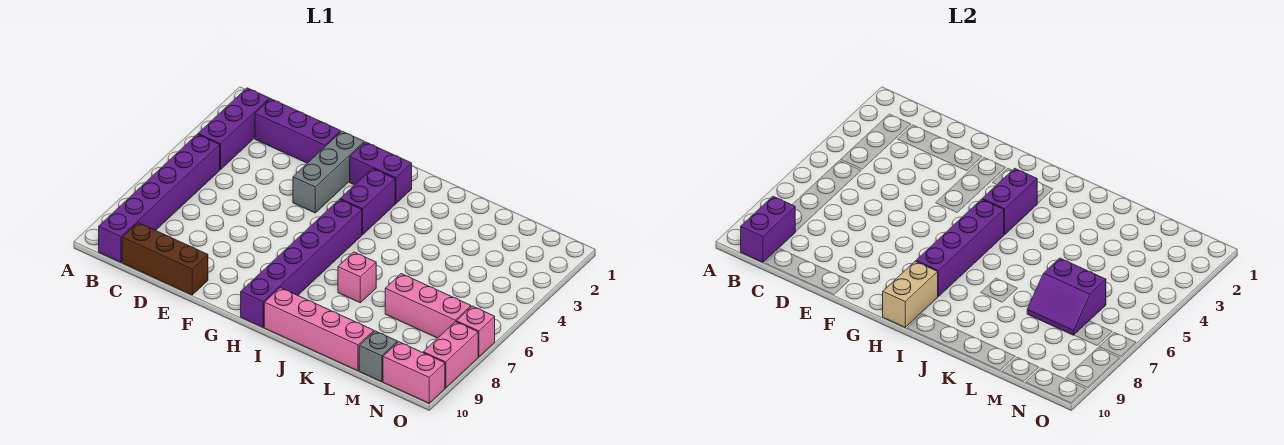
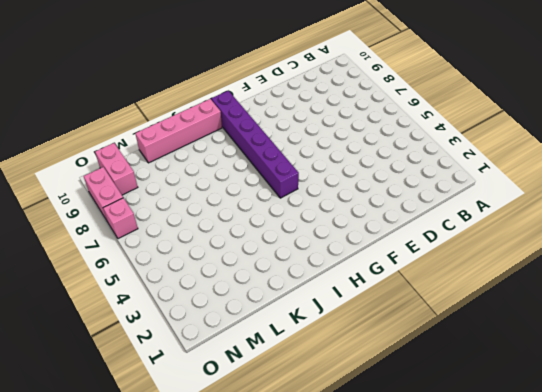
pink brick N9:N10 level 1 -> pink brick N10:O10 level 1
none -> purple brick B2:B4 level 1
none -> purple brick B5:B10 level 1
none -> purple brick C2:E2 level 1

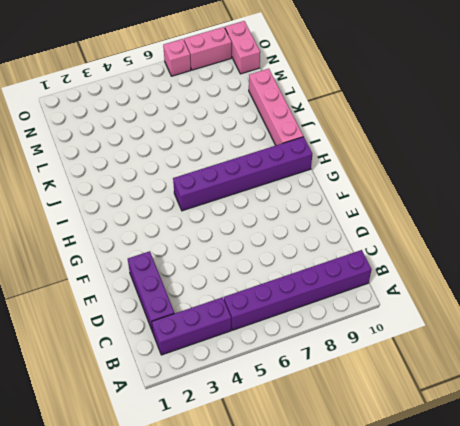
none -> brown brick C10:E10 level 1
none -> grey brick F2:F4 level 1
none -> purple brick G2:H2 level 1

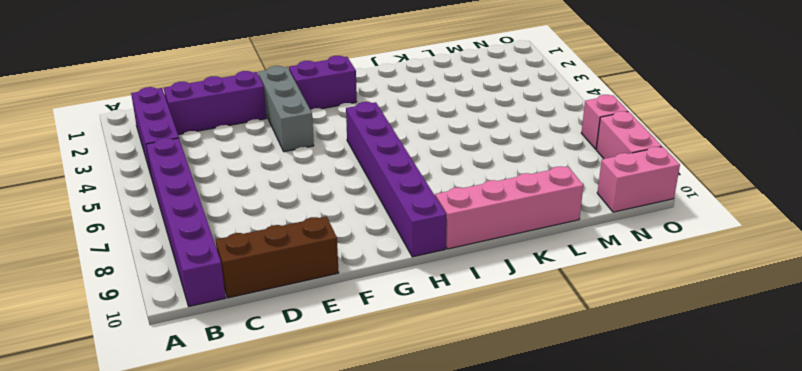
none -> purple brick H3:H4 level 1
none -> pink brick J7 level 1
none -> pink brick L7:N7 level 1

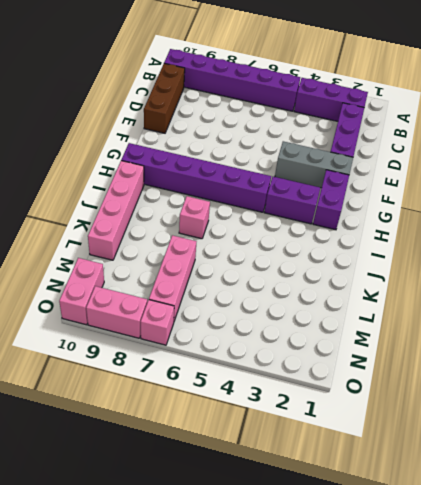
none -> grey brick M10 level 1
none -> purple brick B9:B10 level 2
none -> purple brick H3:H4 level 2

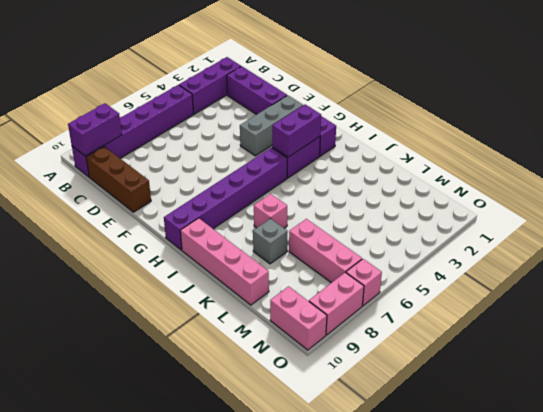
grey brick K8 level 1 -> grey brick M10 level 1
none -> purple brick H5:H8 level 2
none -> tan brick H9:H10 level 2
none -> purple slope L6:M7 level 2 top 6

